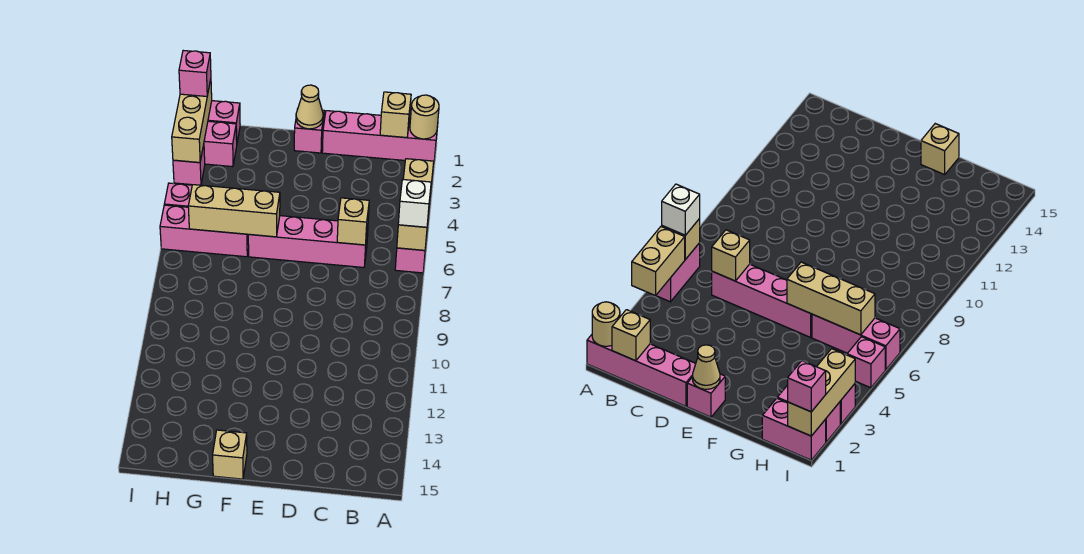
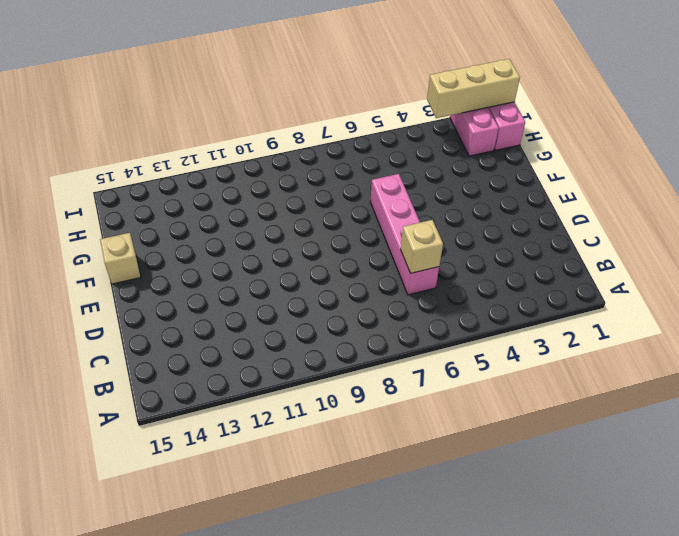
none -> pink brick A1:D1 level 1
none -> pink brick A5:A6 level 1
none -> pink brick E1 level 1

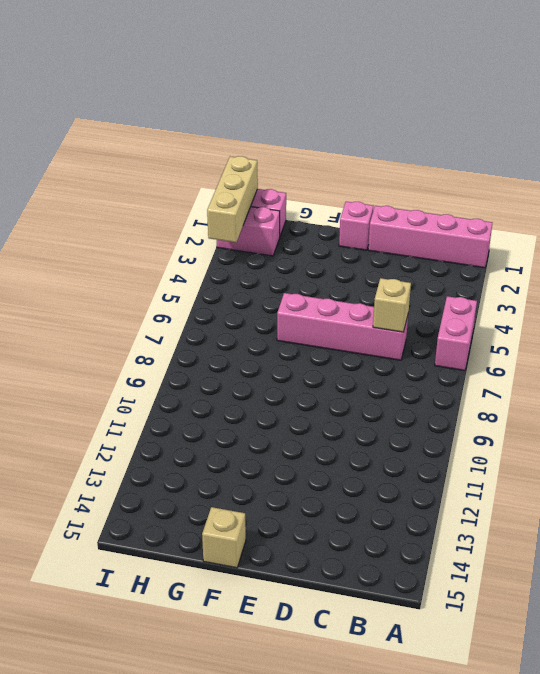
none -> pink brick G6:I6 level 1
none -> pink brick I3 level 1
none -> pink brick I5 level 1

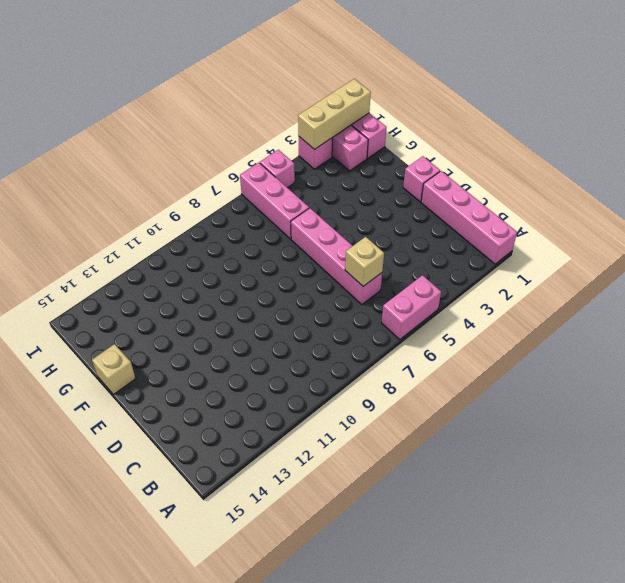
none -> tan round brick A1 level 2
none -> tan brick A4:A5 level 2
none -> tan brick A6 level 2

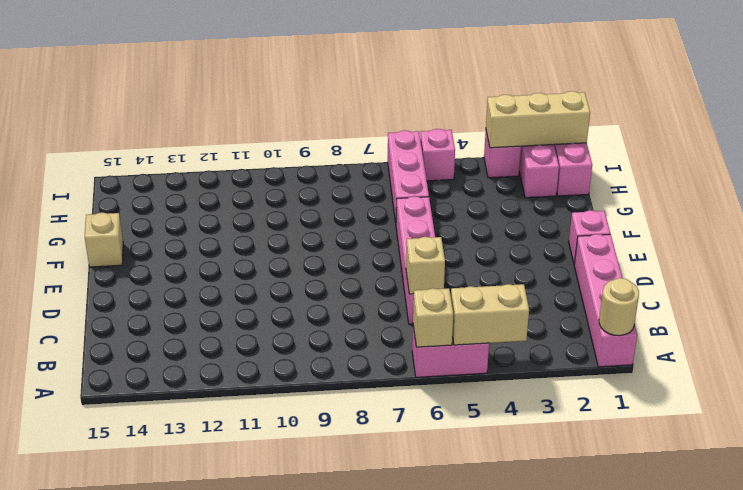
none -> tan brick B1 level 2
none -> tan cone E1 level 2
none -> tan brick F6:H6 level 2

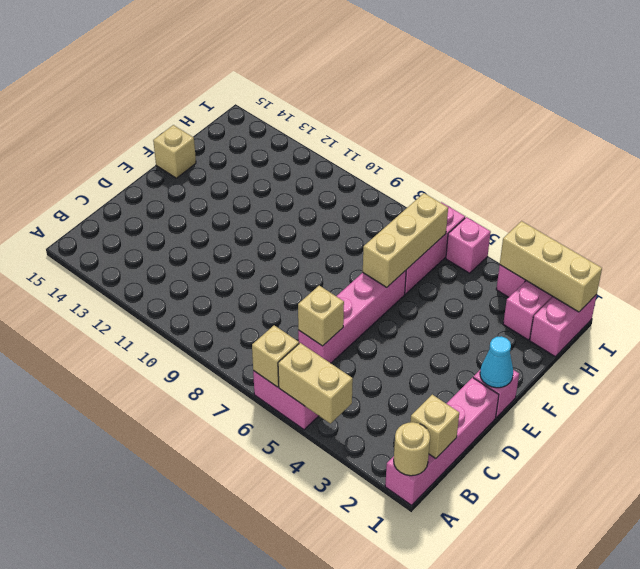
cyan cone E1 level 2 -> tan cone E1 level 2
none -> white brick A6 level 3
none -> pink brick I1 level 3

